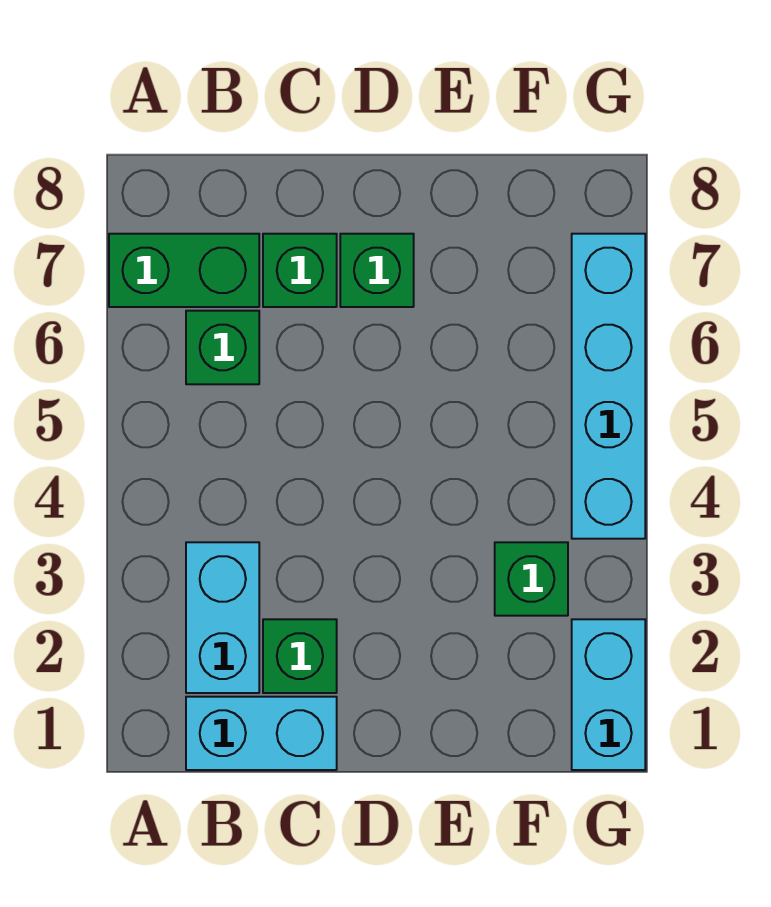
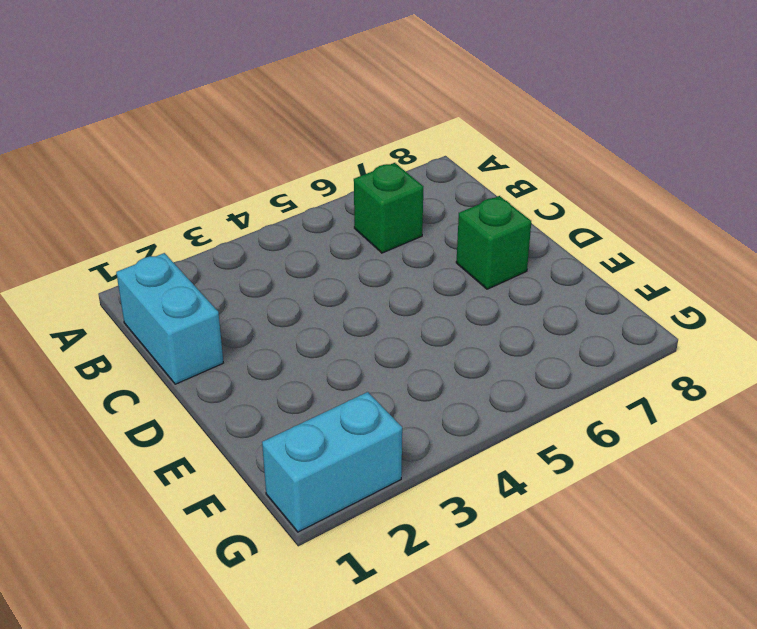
none -> green brick A7:B7 level 1
none -> cyan brick B2:B3 level 1

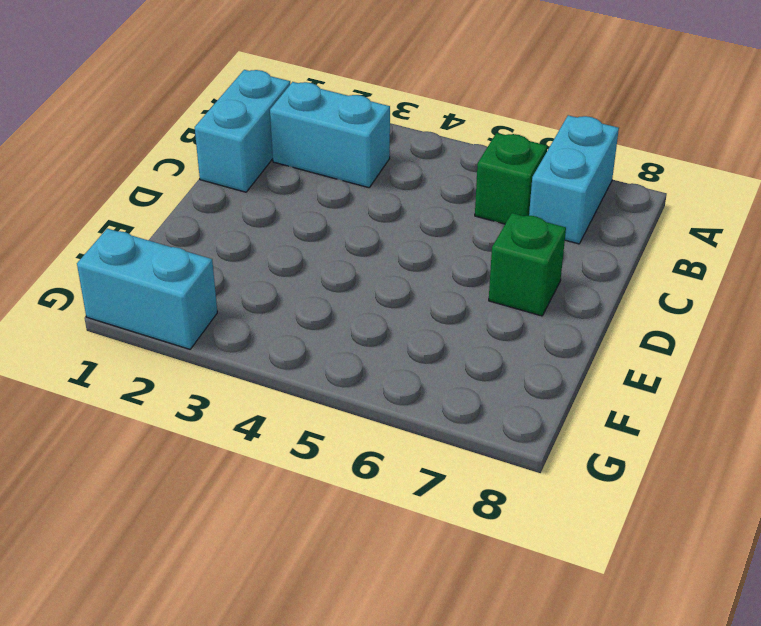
cyan brick A7:B7 level 1 -> green brick A7:B7 level 1
none -> green brick C2 level 1
none -> green brick C7 level 1

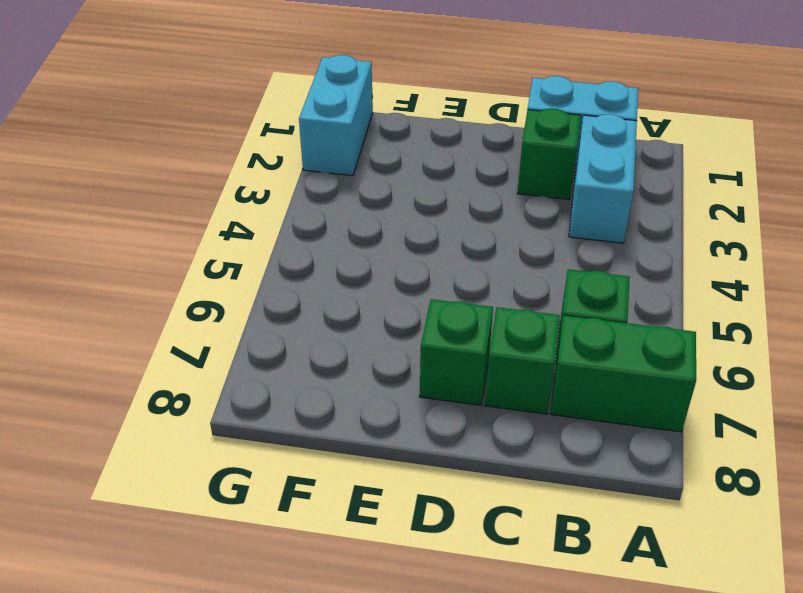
none -> green brick F3 level 1
none -> cyan brick G4:G7 level 1

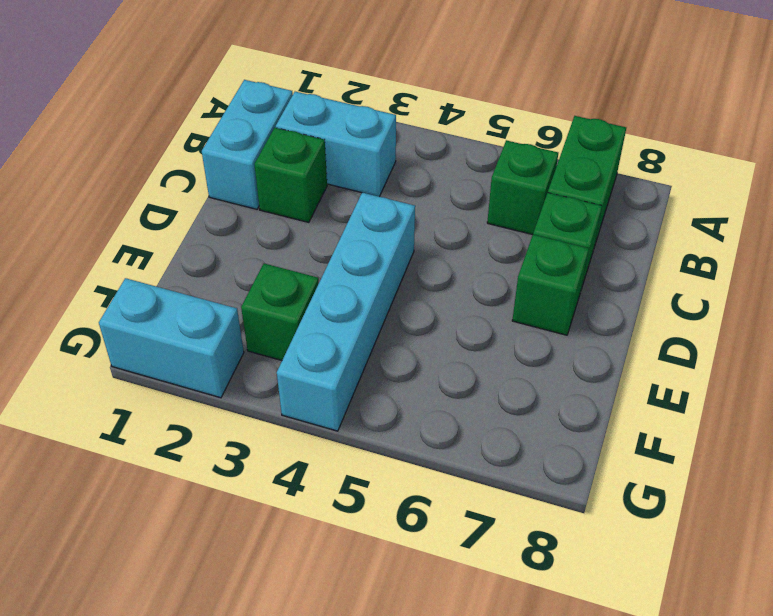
cyan brick D4:G4 level 1 -> cyan brick G4:G7 level 1

